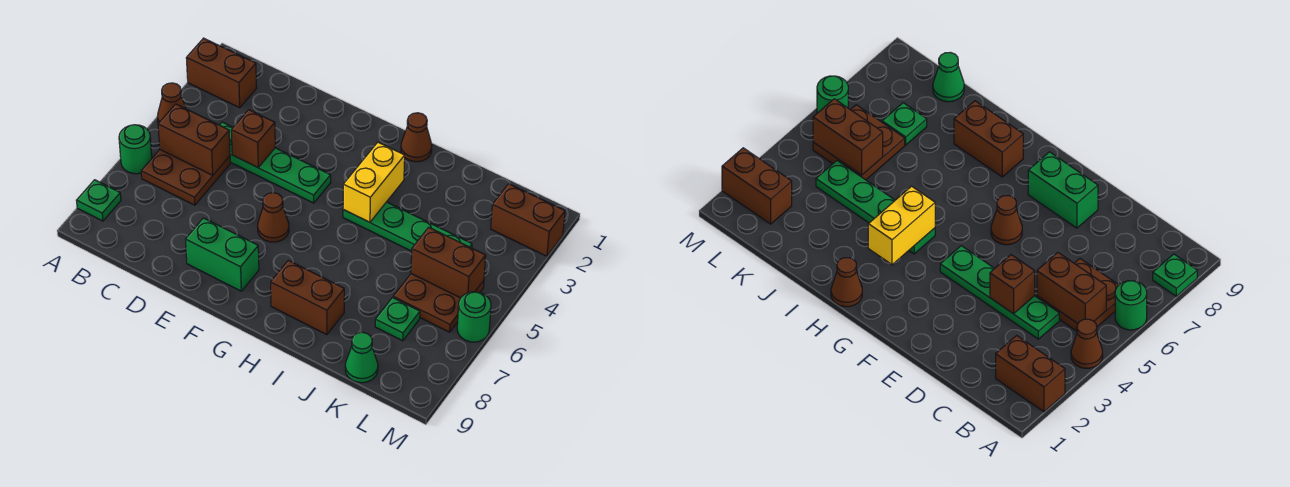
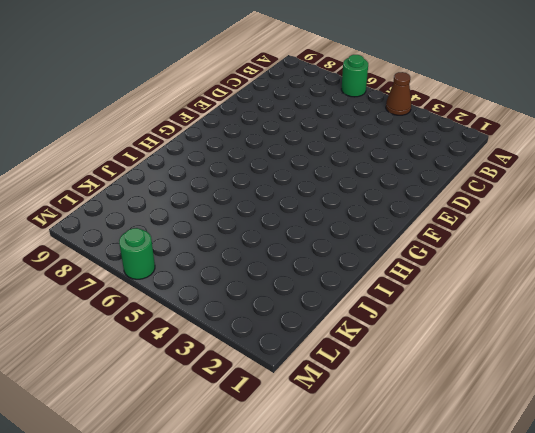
none -> brown brick A2:B2 level 1
none -> green plate A8 level 1
none -> brown plate B5:C6 level 1

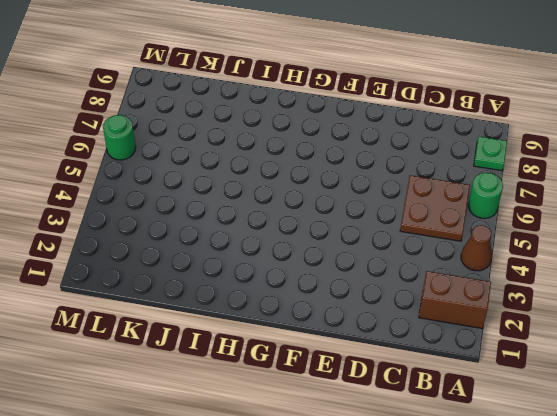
none -> green plate C4:F4 level 1
none -> green brick E8:F8 level 1
none -> brown cone F6 level 1

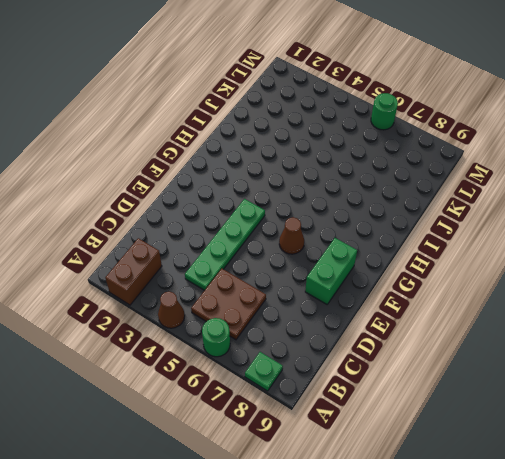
none -> brown cone H1 level 1
none -> green plate H4:K4 level 1
none -> brown brick H8:I8 level 1

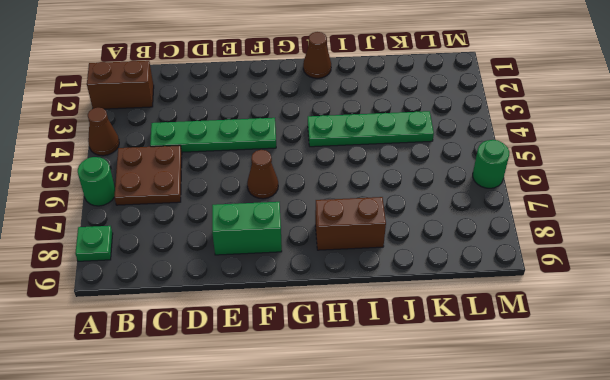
none -> brown plate K5:L6 level 1
none -> green plate K7 level 1
none -> green cone K9 level 1

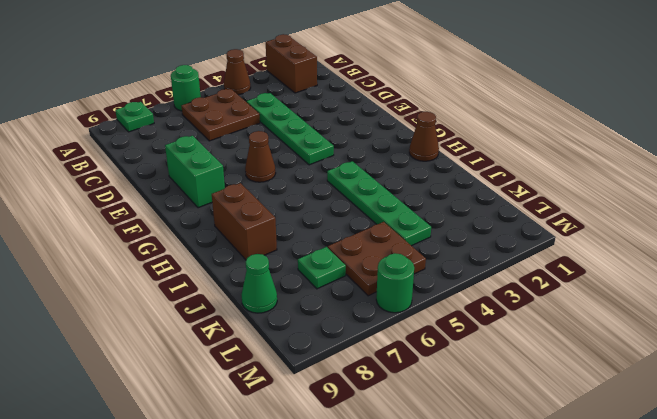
none -> brown brick L2:M2 level 1
none -> brown brick B5:C5 level 2
none -> brown brick D4 level 2

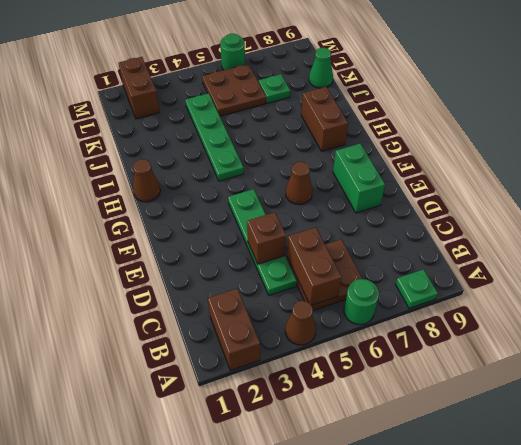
none -> yellow brick H3:H4 level 2
none -> brown brick K5:L5 level 2

